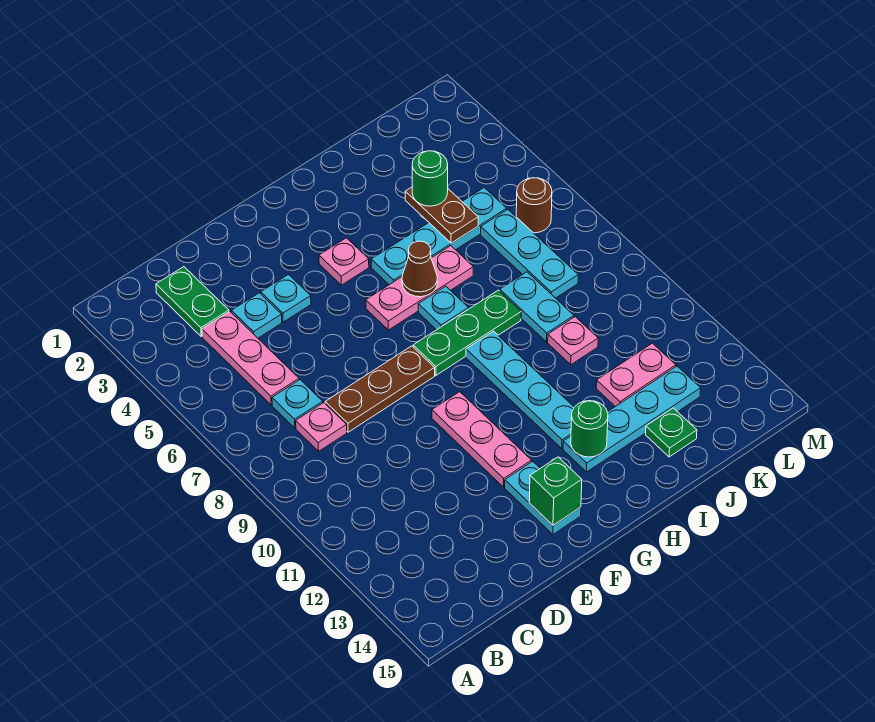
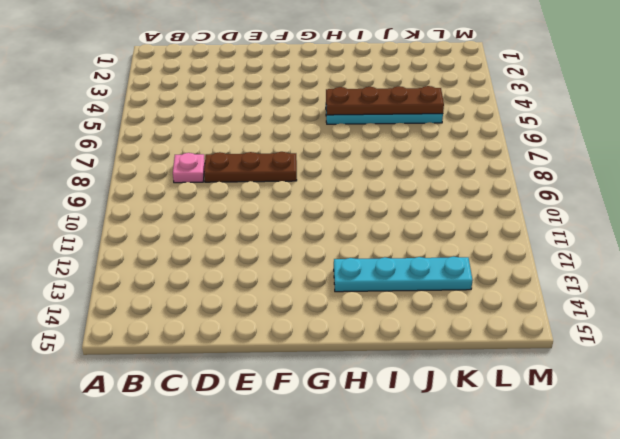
brown plate H5:K5 level 2 -> brown plate J4:J5 level 2
none -> green plate C2:C3 level 1
none -> pink plate C4:C6 level 1
none -> cyan plate C7 level 1

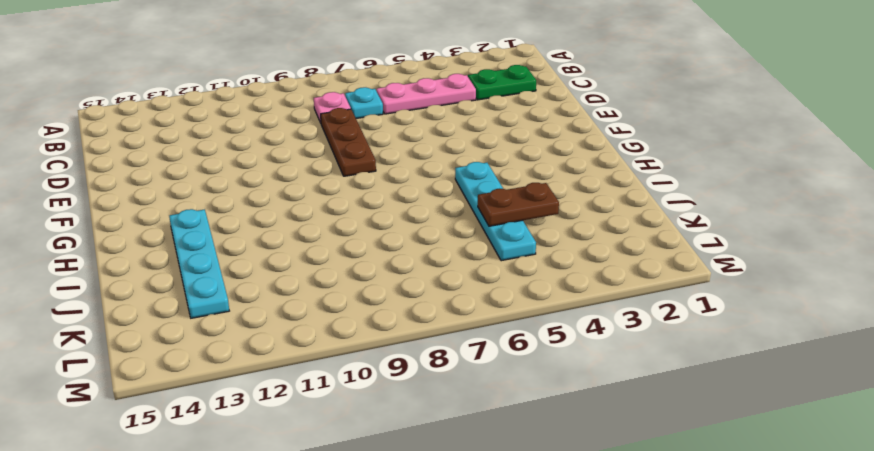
none -> cyan plate D4 level 1
none -> cyan plate E4 level 1
none -> pink plate F10:F12 level 1

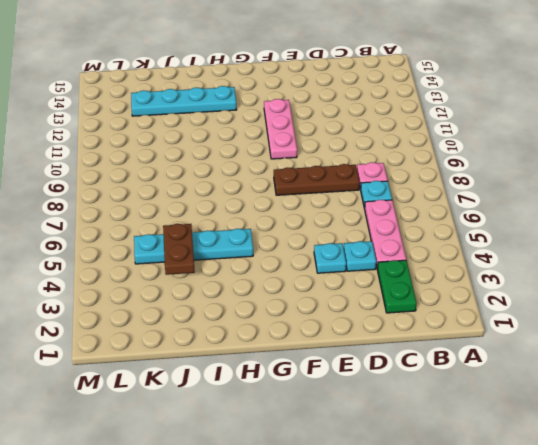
none -> cyan plate F13:F14 level 1
none -> pink plate G4 level 1
none -> pink plate G6:I6 level 1

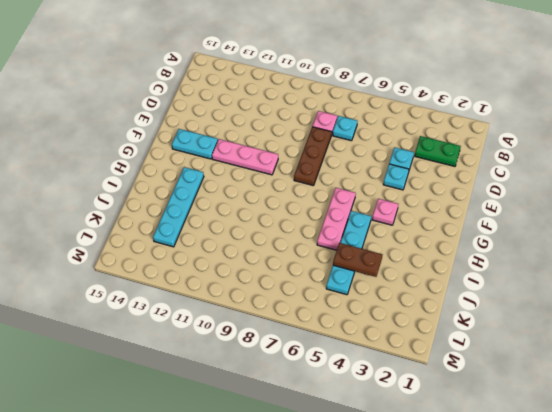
none -> pink plate C4:C6 level 1
none -> green plate G8:I8 level 1
none -> cyan plate H7 level 1

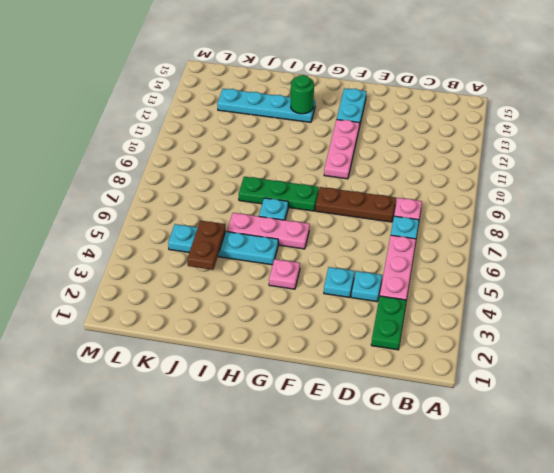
none -> cyan plate H9:H12 level 1
none -> cyan plate J8:J9 level 1
none -> pink plate J10 level 1

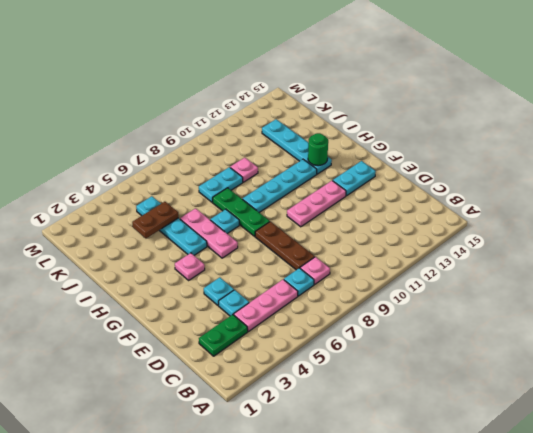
none -> pink plate J12:K12 level 1
none -> green plate J14 level 1
none -> cyan plate K6:K8 level 1

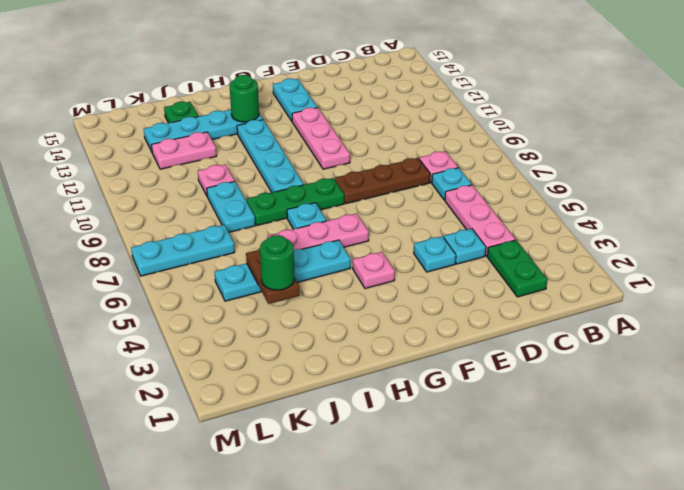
cyan plate K7:M7 level 1 -> cyan plate K6:K8 level 1
none -> brown round brick L6 level 1
none -> green brick F14 level 2
none -> brown cone H6 level 2

